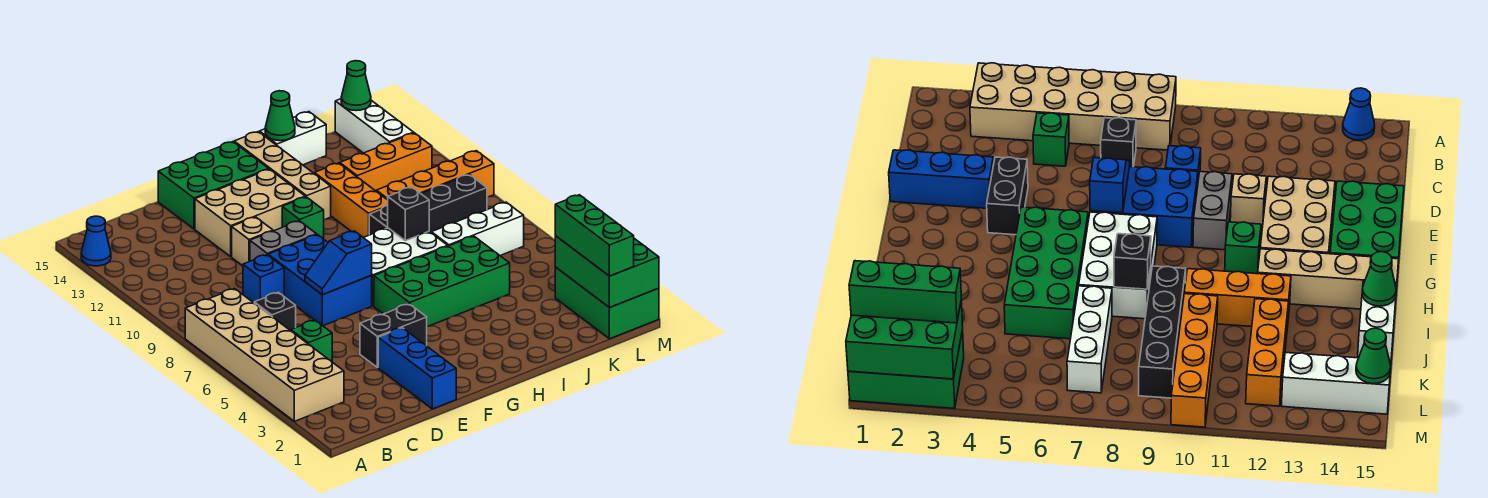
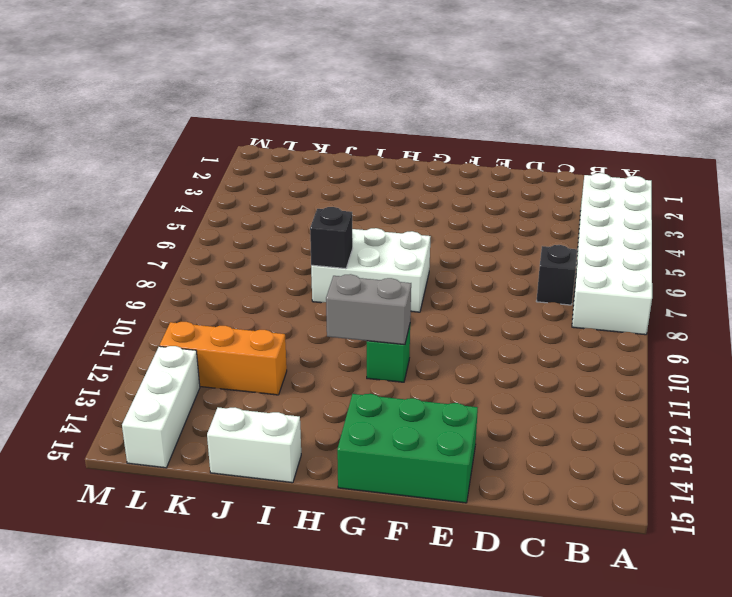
white brick A3:B8 level 1 -> tan brick A3:B8 level 1
grey brick G11:H11 level 2 -> grey brick E10:F10 level 1
none -> blue cone A14 level 1
none -> green brick C5 level 1
none -> blue brick D9 level 1
none -> blue brick E1:E3 level 1

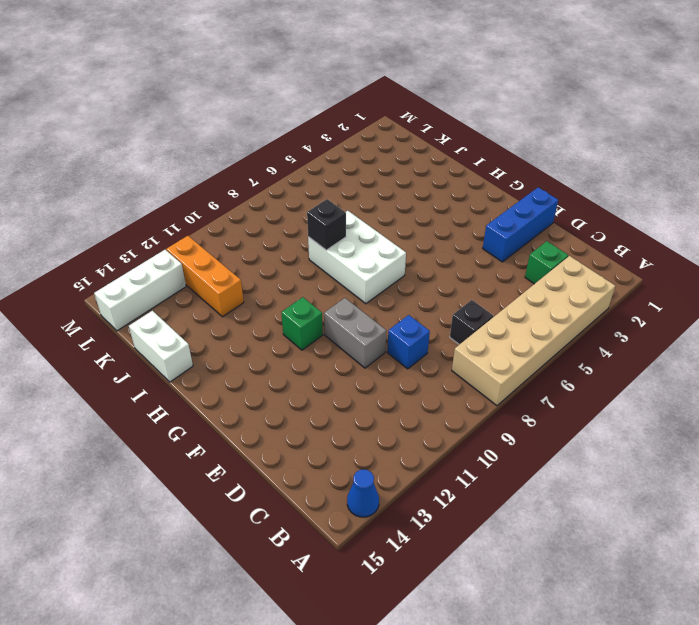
green brick C3 level 1 -> green brick C5 level 1
none -> black brick E4:F4 level 1
none -> blue brick E7:F9 level 1
none -> tan brick E11 level 1
none -> tan brick E12:G13 level 1

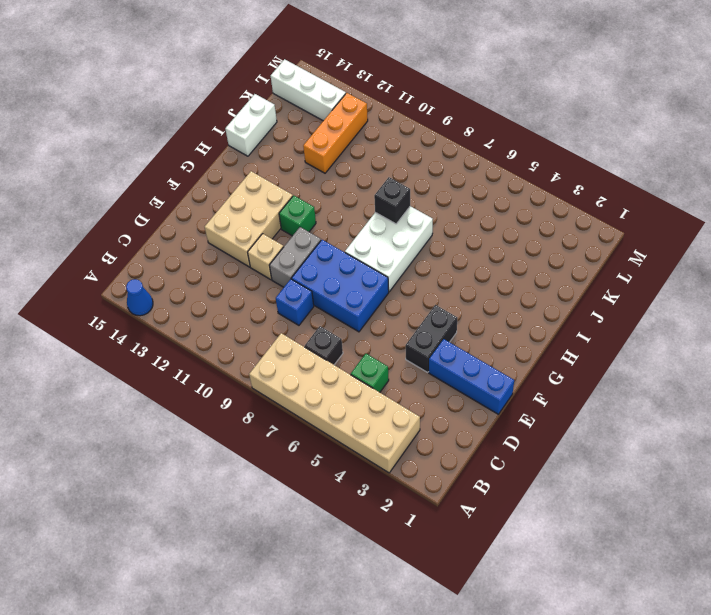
none -> green brick E14:G15 level 1
none -> green brick G5:J6 level 1
none -> tan brick H12:H15 level 1
none -> black brick I9:L9 level 1

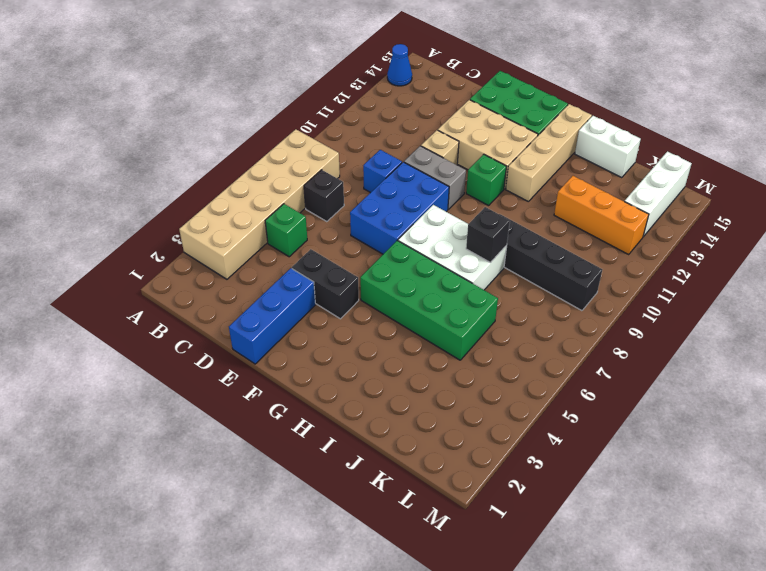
none -> orange brick I10:I12 level 1
none -> white brick J7:L7 level 1
none -> orange brick J10:M10 level 1
none -> green brick L1:M3 level 1

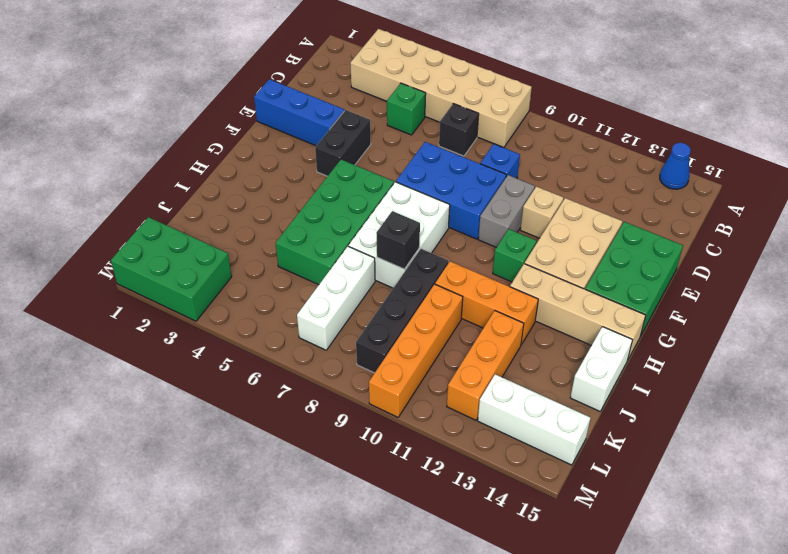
none -> blue slope E7:F7 level 2 top F
none -> green cone I15 level 2
none -> green brick L1:M3 level 2
none -> green cone L15 level 2

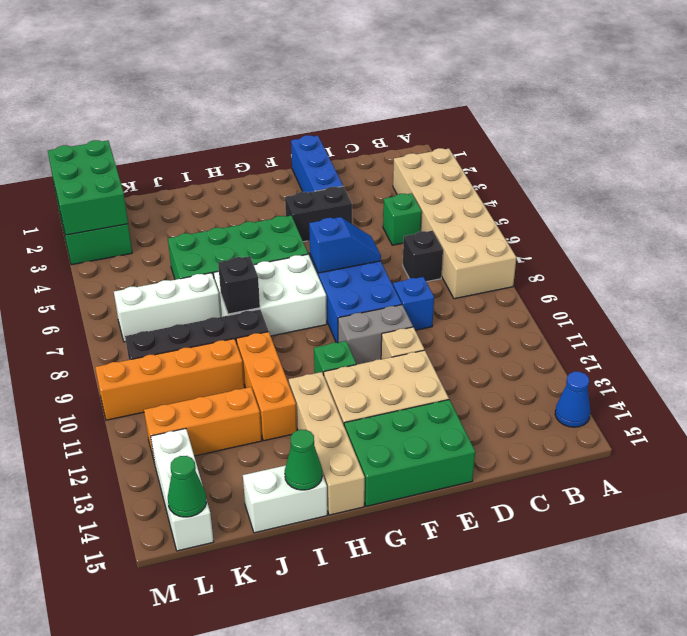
none -> green brick L1:L3 level 3

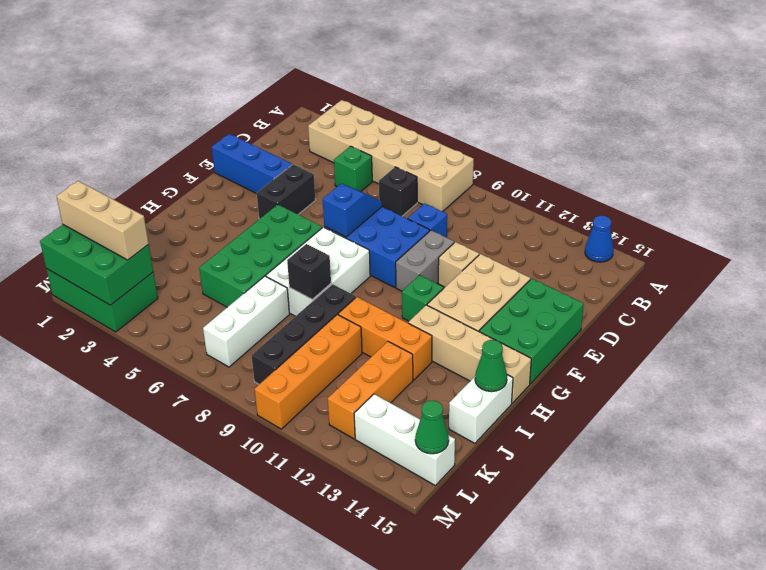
tan brick L1:L3 level 3 -> green brick L1:L3 level 3

